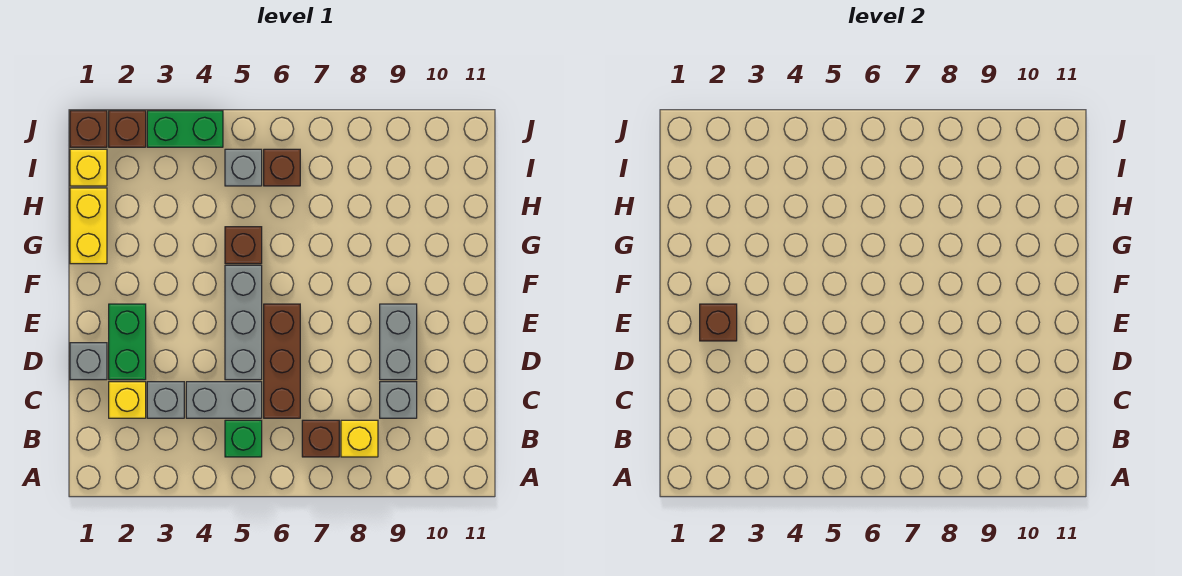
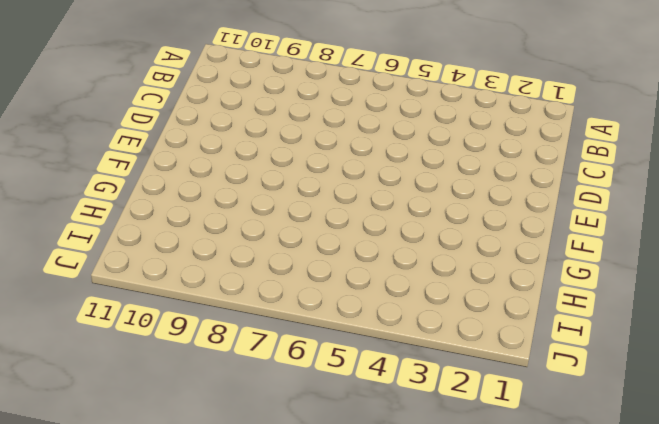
none -> green brick B5 level 1
none -> brown brick B7 level 1
none -> yellow brick B8 level 1

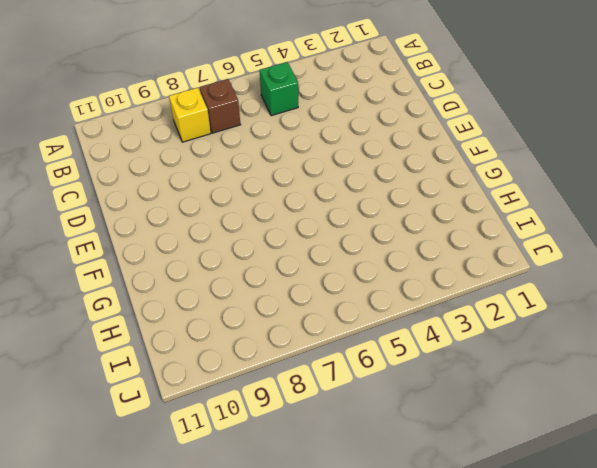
none -> yellow brick C2 level 1
none -> grey brick C3 level 1
none -> grey brick C4:C5 level 1

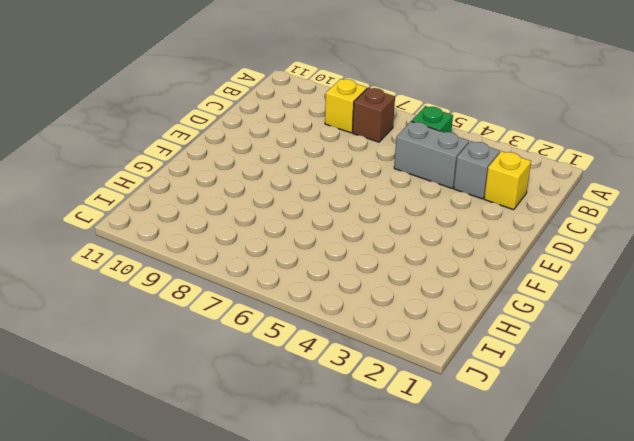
none -> brown brick C6:E6 level 1
none -> grey brick C9 level 1
none -> grey brick D1 level 1

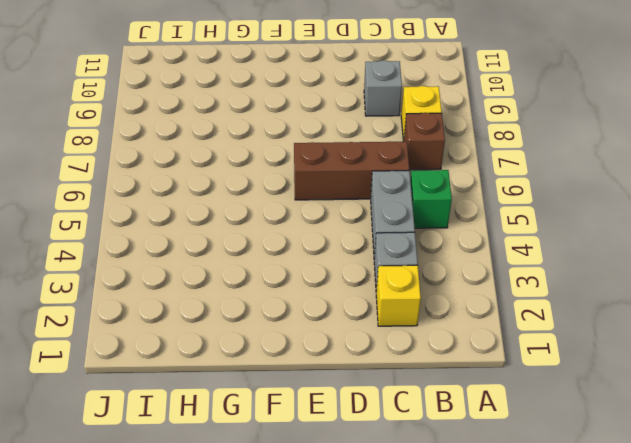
none -> grey brick D1 level 1
none -> green brick D2:E2 level 1
none -> grey brick D5:F5 level 1

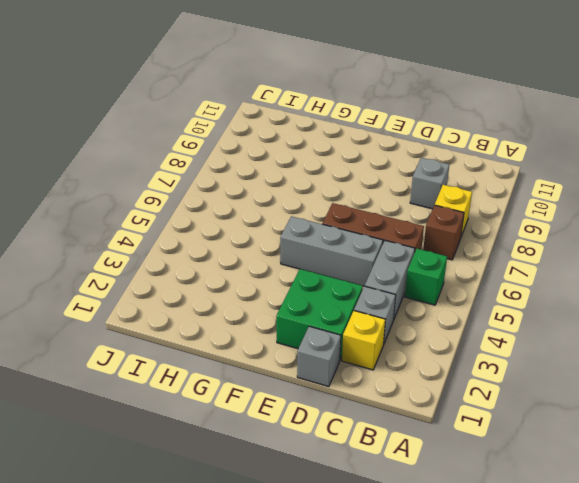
green brick D2:E3 level 1 -> green brick D2:E2 level 1
none -> grey brick D9:E9 level 1
none -> yellow brick G1:H1 level 1
none -> brown brick G5 level 1

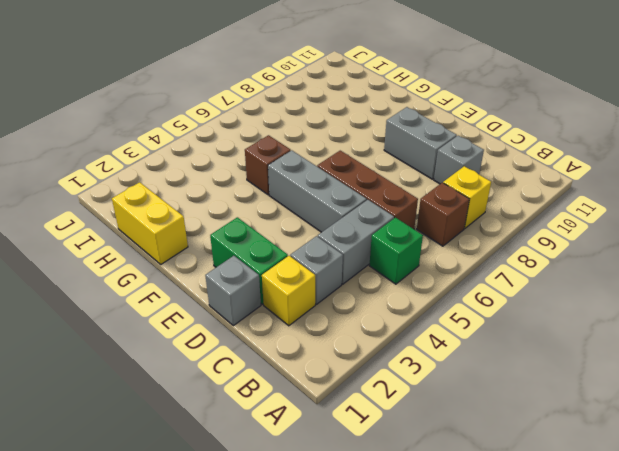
none -> yellow brick I1 level 1
none -> grey brick I5 level 1
none -> brown brick I6 level 1

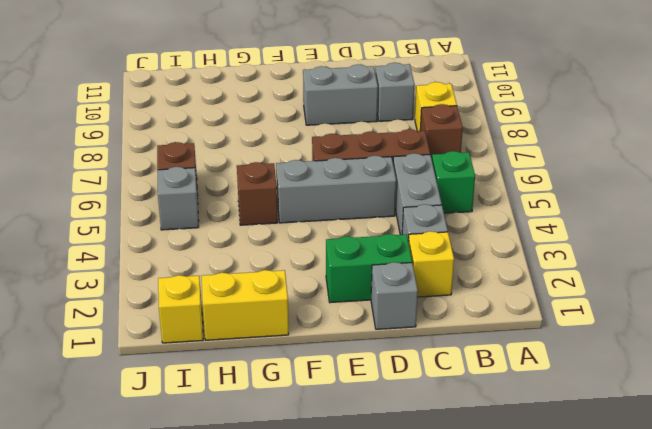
none -> brown brick J1 level 1
none -> brown brick J2 level 1
none -> green brick J3:J4 level 1

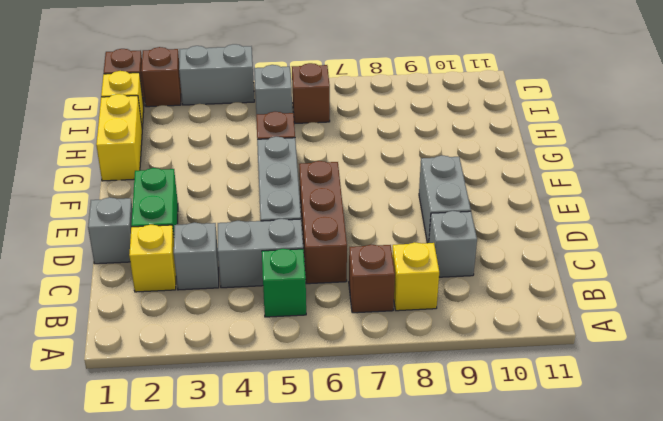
grey brick J3:J4 level 1 -> green brick J3:J4 level 1
none -> brown brick E2 level 2

